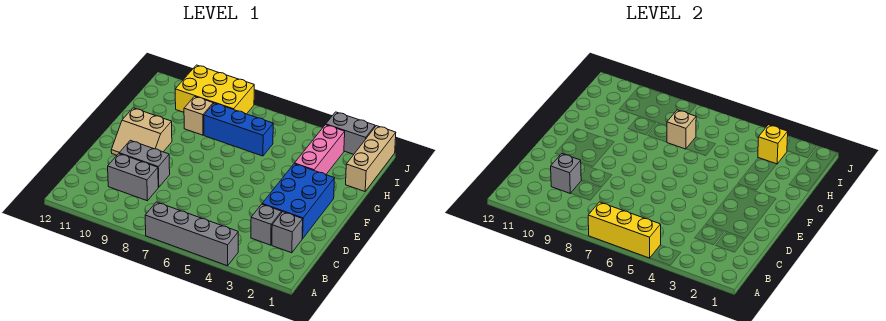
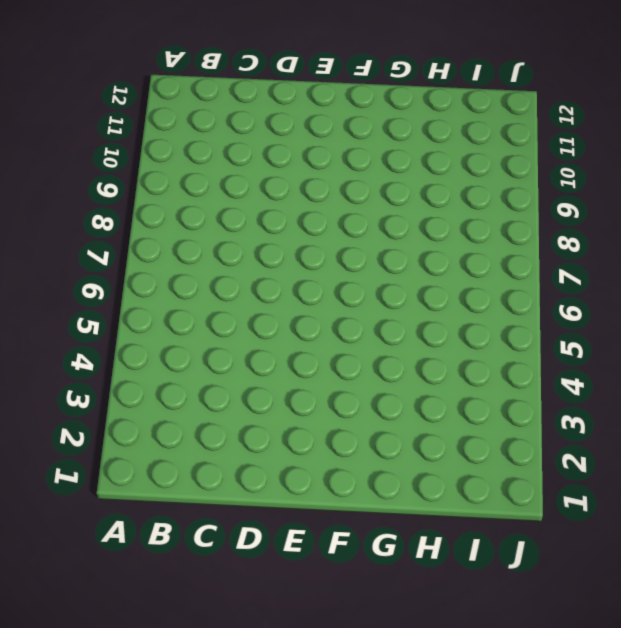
none -> grey brick A4:A7 level 1
none -> grey brick C2 level 1
none -> grey brick C3 level 1

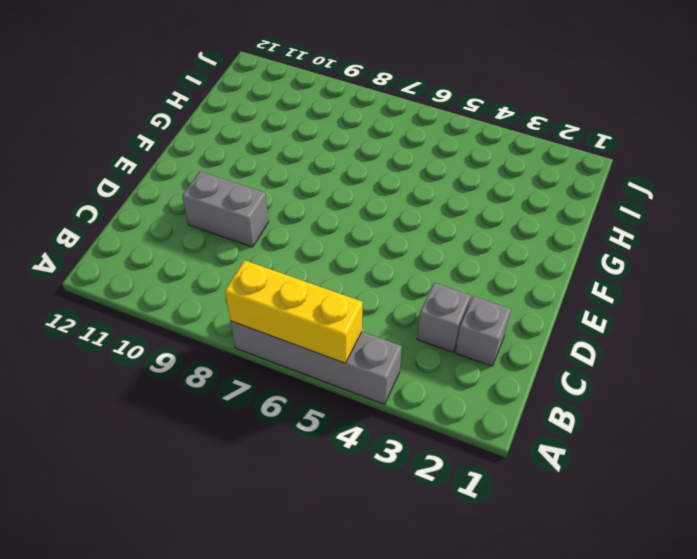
none -> grey brick C9:C10 level 1
none -> blue brick D2:F3 level 1
none -> tan slope E10:F11 level 1 top F

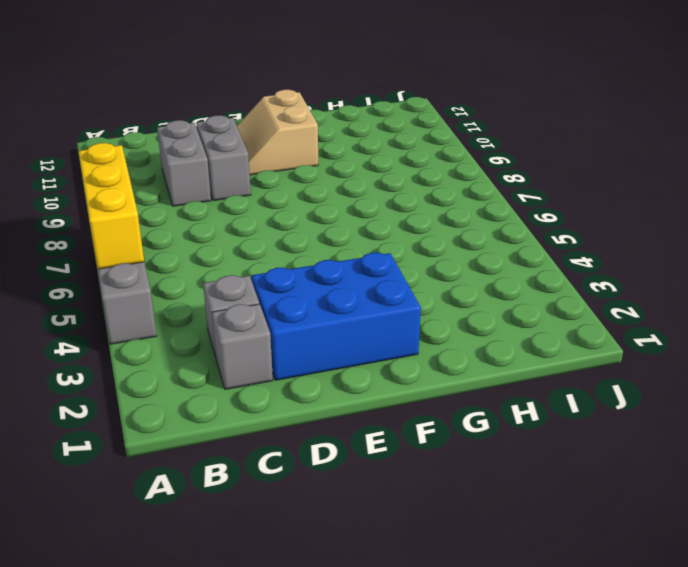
none -> pink brick G3:I3 level 1
none -> tan brick H1:J1 level 1
none -> blue brick H6:H8 level 1

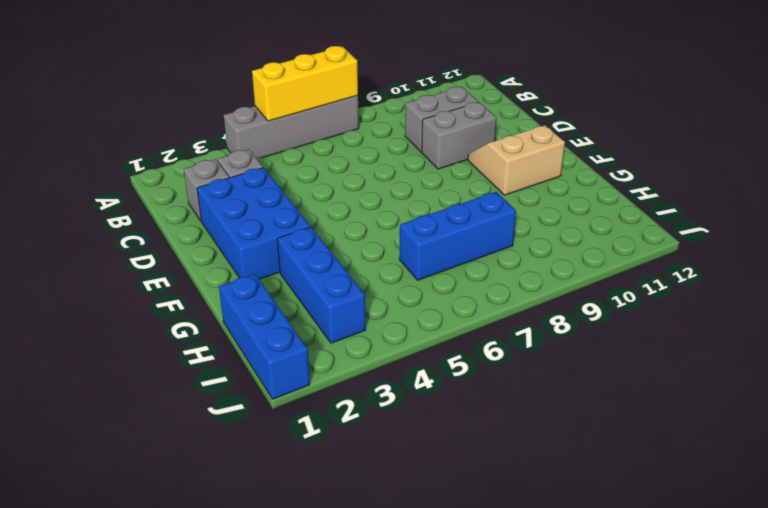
blue brick G3:I3 level 1 -> pink brick G3:I3 level 1
blue brick H1:J1 level 1 -> tan brick H1:J1 level 1
none -> tan brick H9 level 1
none -> yellow brick I8:J10 level 1
none -> grey brick J2:J3 level 1

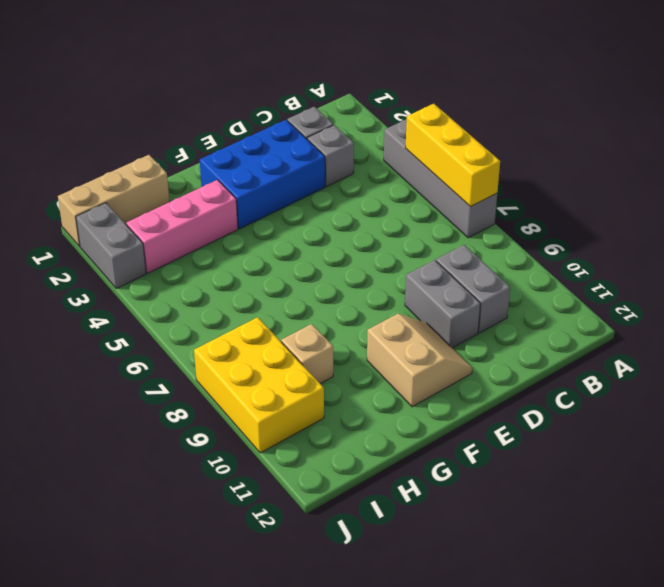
none -> blue brick H6:H8 level 1
none -> grey brick C10 level 2
none -> tan brick H7 level 2

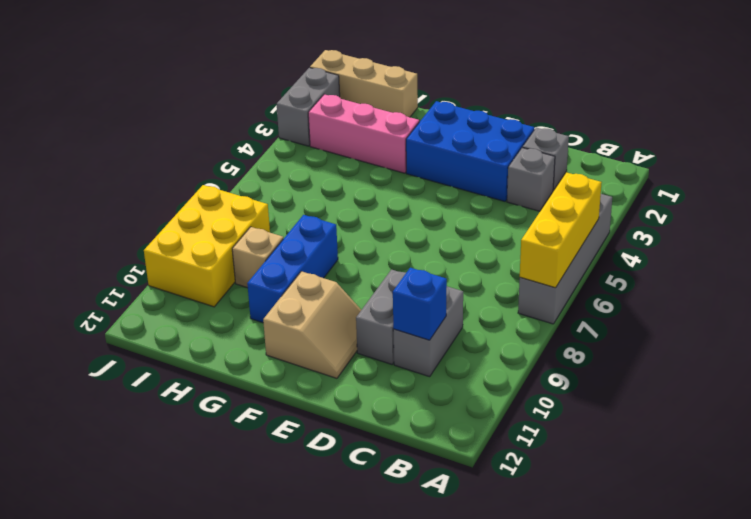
blue brick C10 level 2 -> grey brick C10 level 2
blue brick G8:G10 level 1 -> blue brick H6:H8 level 1
none -> tan brick H7 level 2
none -> yellow brick I3 level 2

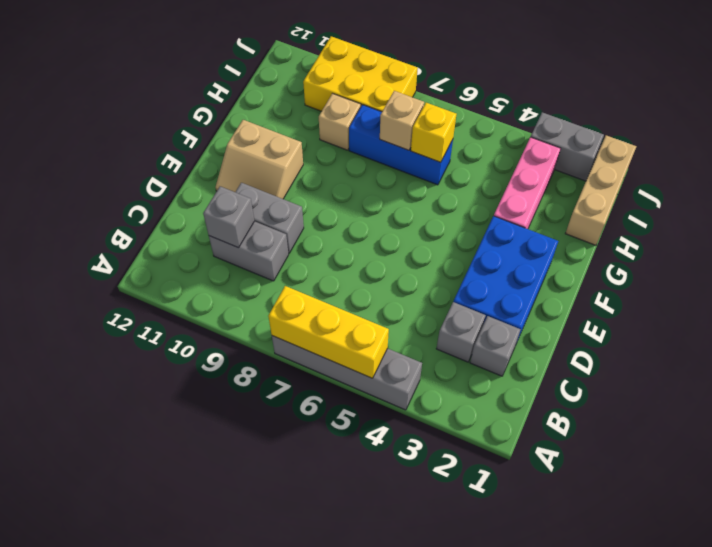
yellow brick H6 level 2 -> yellow brick I3 level 2

